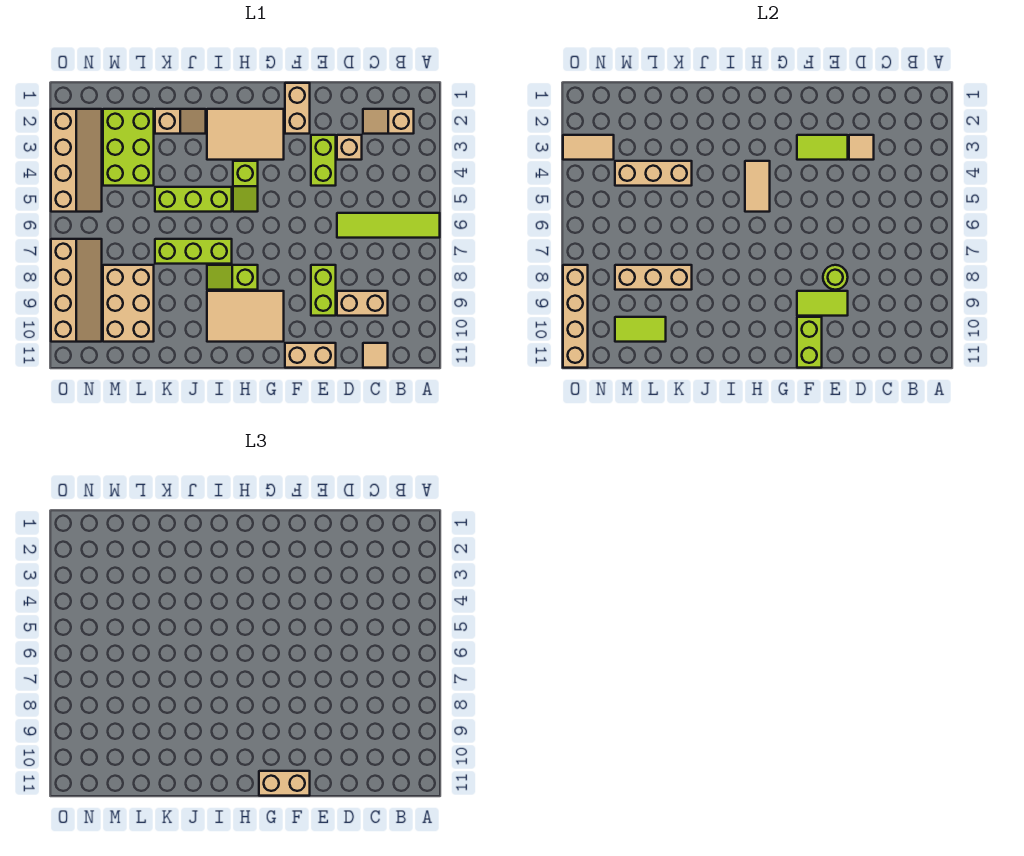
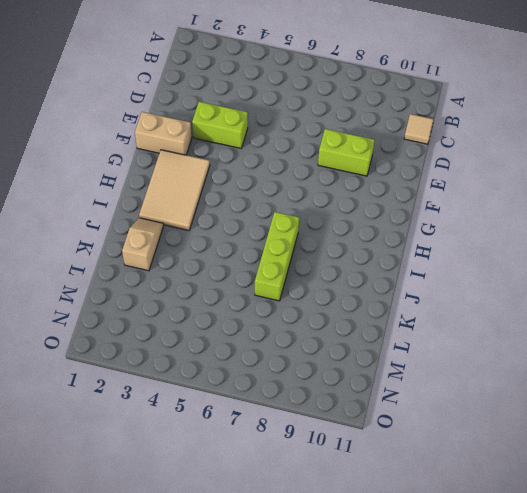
none -> lime tile A6:D6 level 1
none -> tan slope B2:C2 level 1 top B
none -> tan brick C9:D9 level 1
none -> tan brick D3 level 1

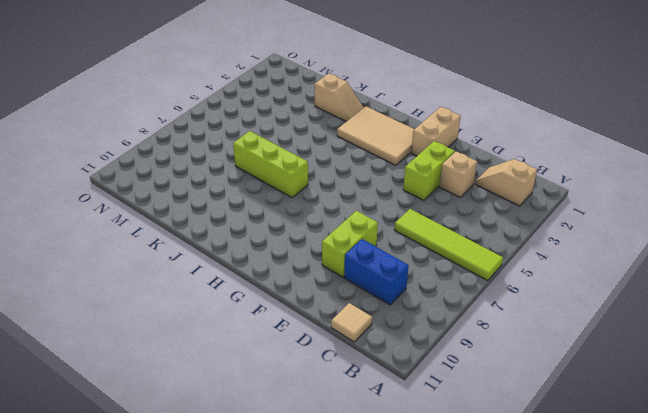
blue brick C9:D9 level 1 -> tan brick C9:D9 level 1
none -> tan brick E11:F11 level 1
none -> tan tile G9:I10 level 1
none -> lime slope H4:H5 level 1 top 4
none -> lime slope H8:I8 level 1 top H

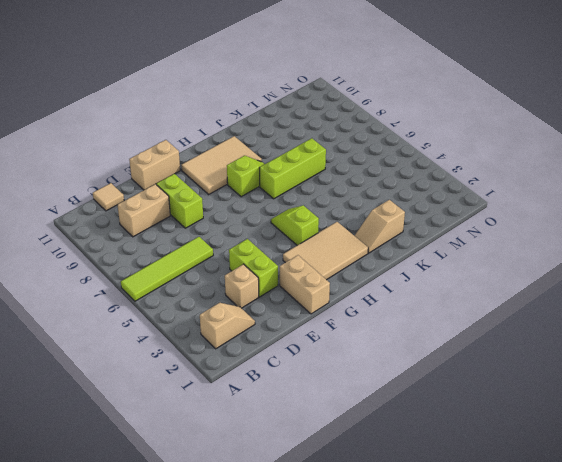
none -> lime brick I5:K5 level 1
none -> lime brick L2:M4 level 1
none -> tan brick L8:M10 level 1
none -> tan slope N2:O5 level 1 top O

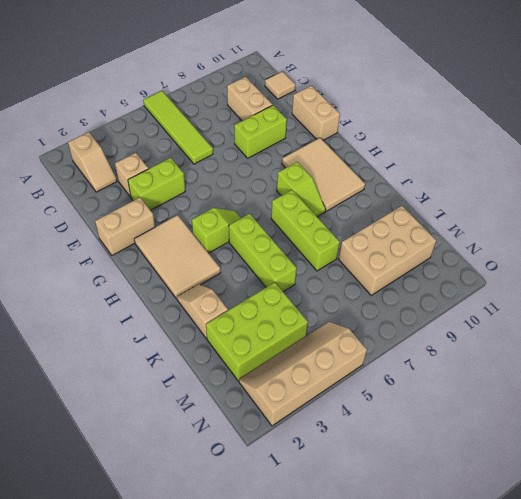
none -> tan slope N7:O10 level 1 top O
none -> tan tile D3 level 2
none -> lime tile E3:F3 level 2
none -> lime round brick E8 level 2

